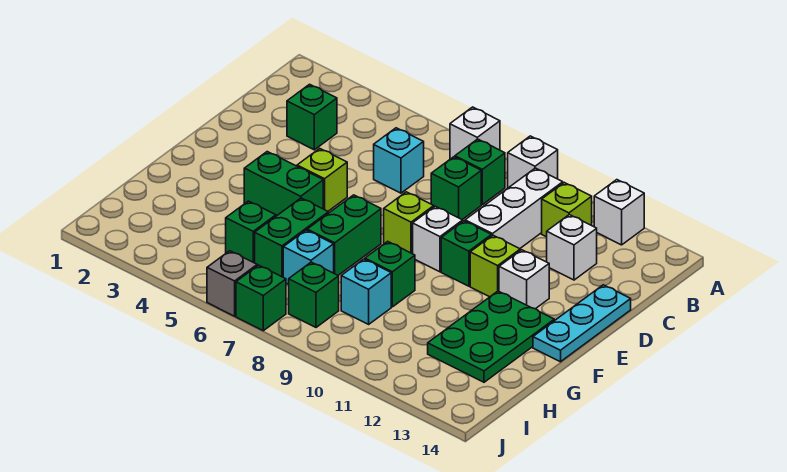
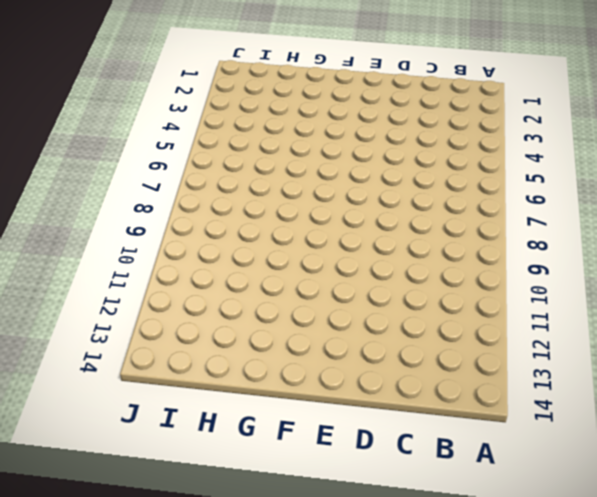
none -> white brick A7 level 1
none -> white brick A9 level 1
none -> white brick A12 level 1

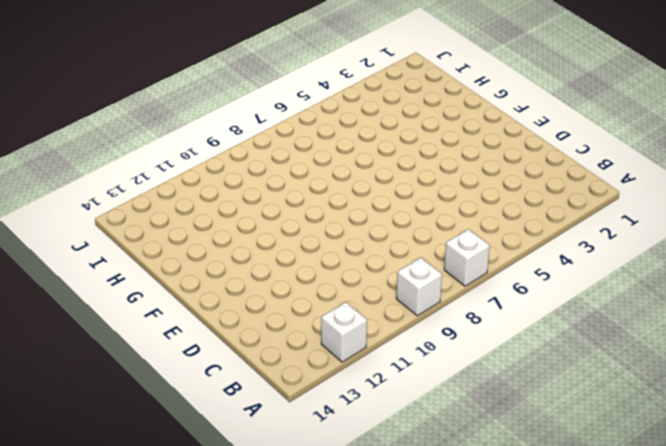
none -> green brick B8 level 1
none -> white brick B10:D10 level 1
none -> lime brick B11 level 1

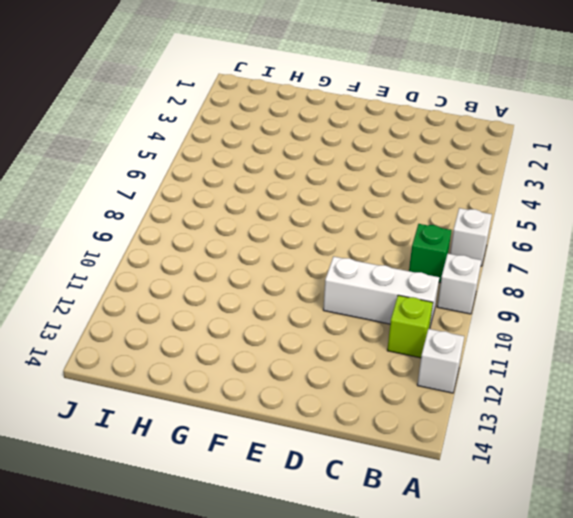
none -> green brick C3 level 1
none -> cyan brick C6 level 1
none -> green brick C8 level 1

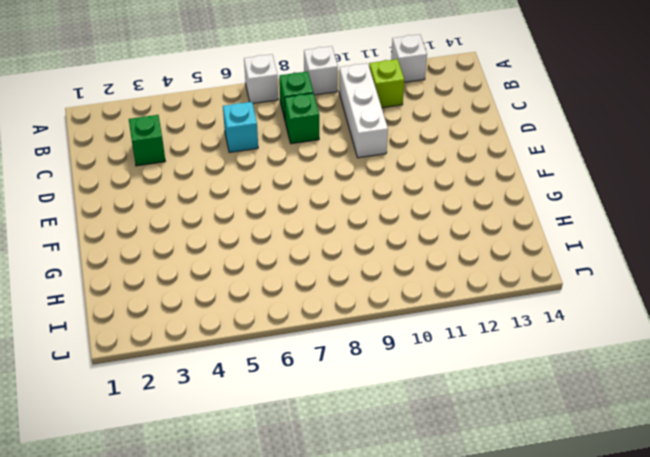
none -> white brick C12 level 1
none -> cyan plate D14:F14 level 1
none -> lime brick E5 level 1

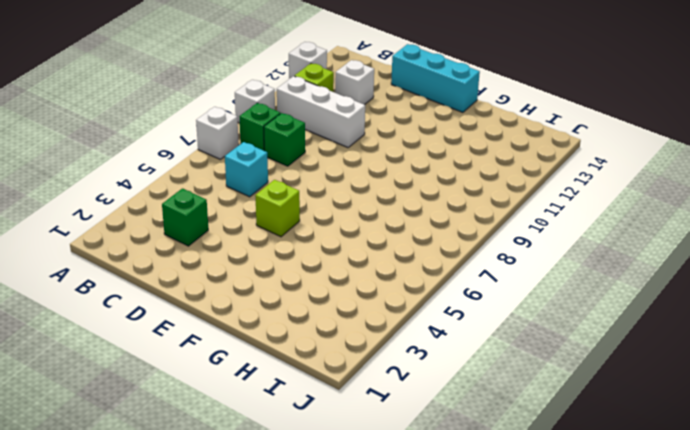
cyan brick D14:F14 level 1 -> cyan plate D14:F14 level 1
none -> lime brick E8 level 1
none -> white brick E9 level 1
none -> green brick E10 level 1

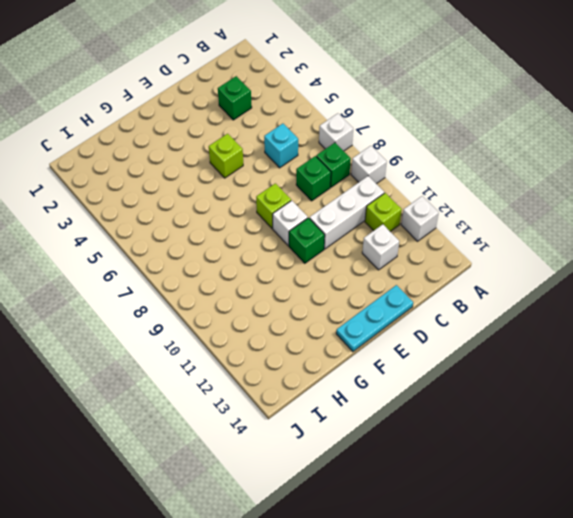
none -> lime brick E11 level 1
none -> white brick E12 level 1
none -> green brick F4:F5 level 1

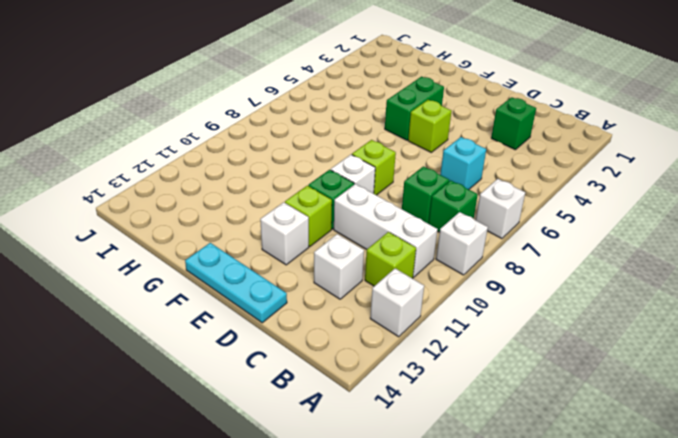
none -> green brick F7:G7 level 1
none -> green plate F12:H13 level 1
none -> green brick G6:H6 level 1

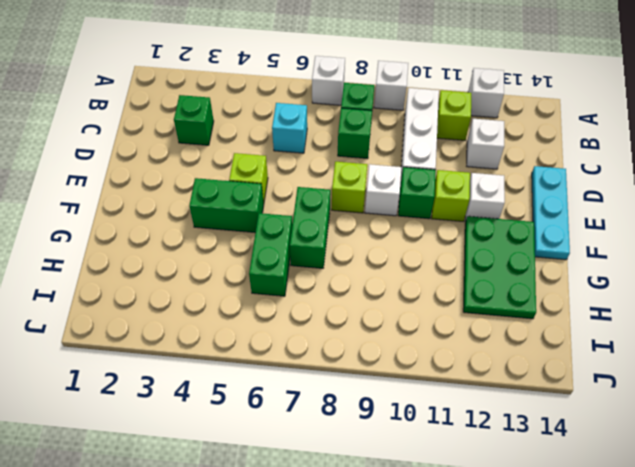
none -> green brick G9 level 1
none -> green brick H5 level 1
none -> cyan brick H7 level 1

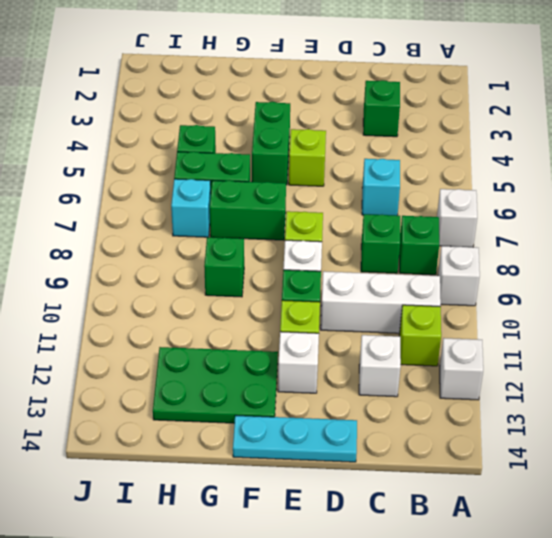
none -> cyan brick H9 level 1
none -> green brick I8 level 1
none -> grey brick J6 level 1

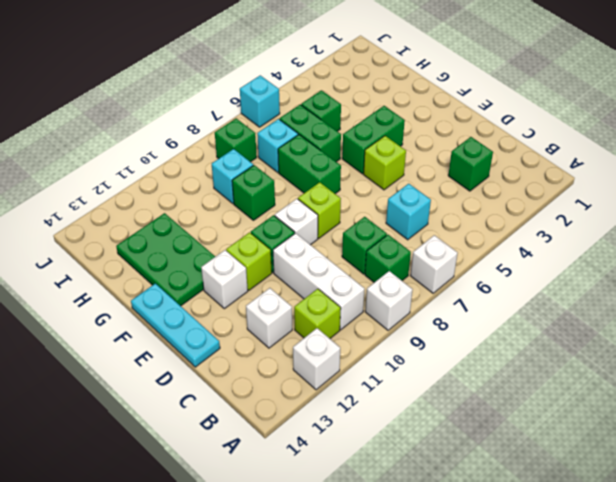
cyan brick J6 level 1 -> grey brick J6 level 1
none -> green brick J7 level 1

